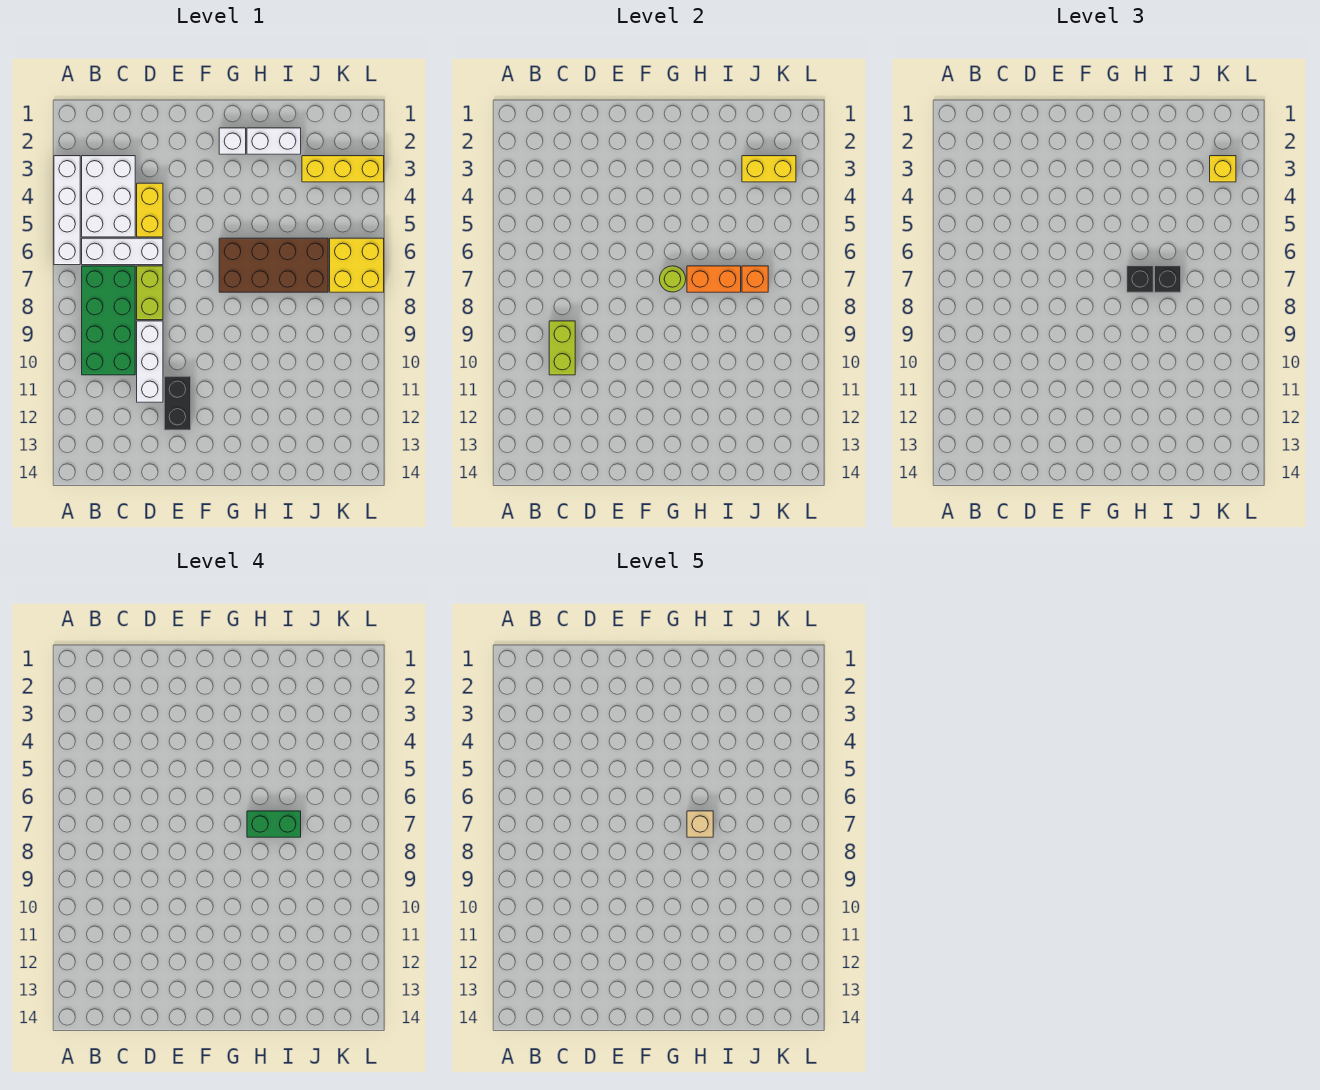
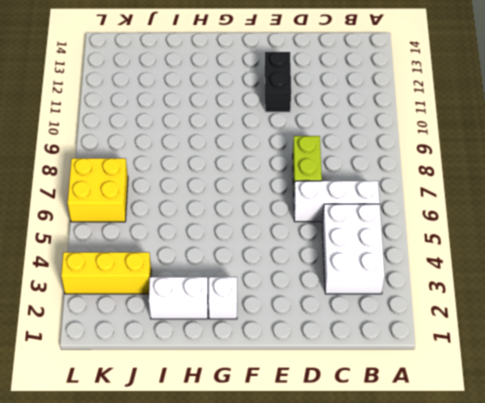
none -> white brick A3:A6 level 1
none -> green brick B7:C10 level 1
none -> yellow brick D4:D5 level 1

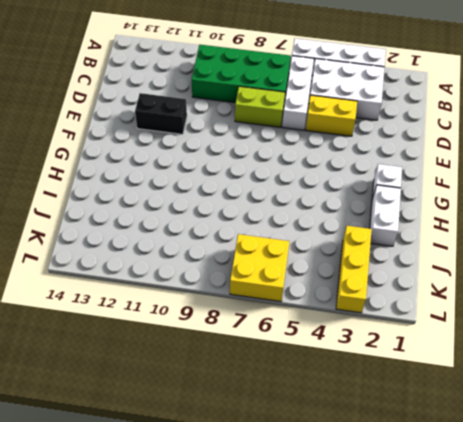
none -> white brick D9:D11 level 1
none -> brown brick G6:J7 level 1
none -> lime brick C9:C10 level 2

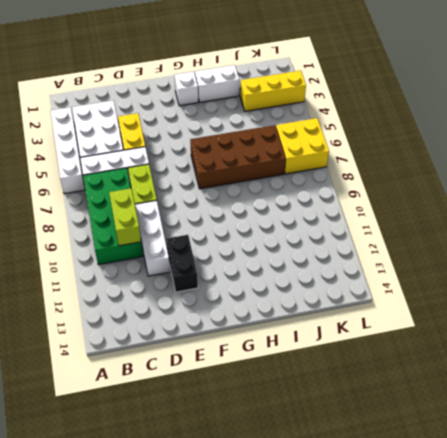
none -> lime round brick G7 level 2
none -> orange brick H7:I7 level 2
none -> yellow brick J3:K3 level 2

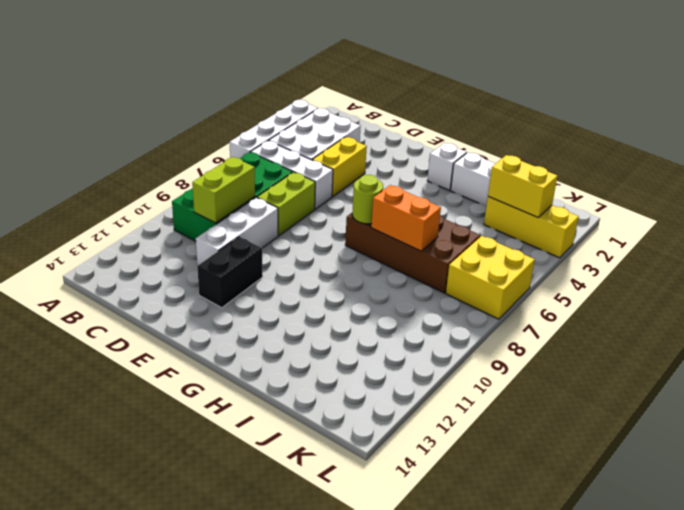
none -> orange brick J7 level 2
none -> black brick H7 level 3
none -> black brick I7 level 3

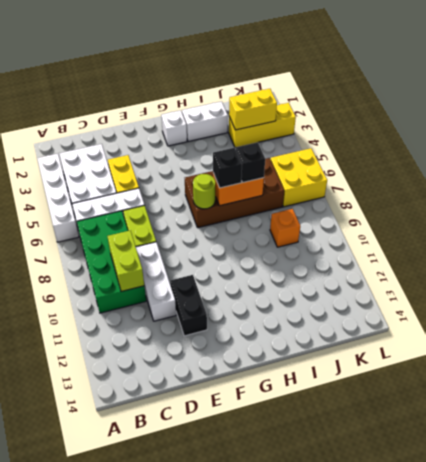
orange brick J9 level 1 -> orange brick J7 level 2
none -> yellow brick K3 level 3
none -> green brick H7:I7 level 4
none -> tan brick H7 level 5

